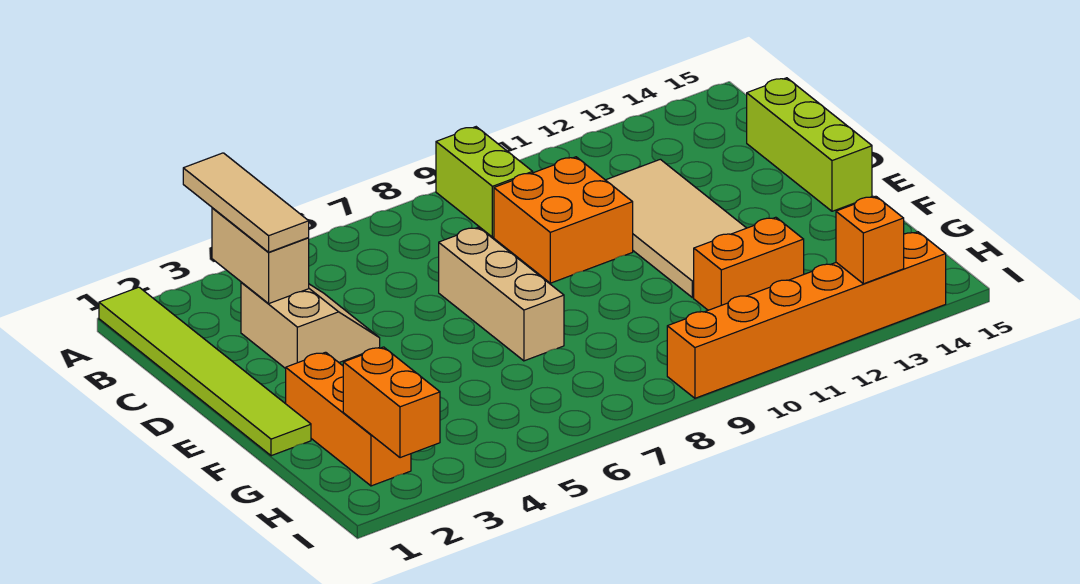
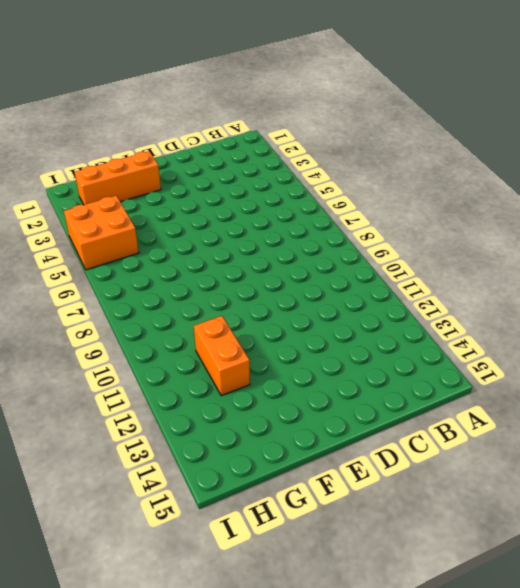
orange brick H4:I5 level 1 -> orange brick C9:D10 level 1
none -> lime tile A1:F1 level 1
none -> lime brick A9:B9 level 1
none -> tan slope C3:D4 level 1 top 3

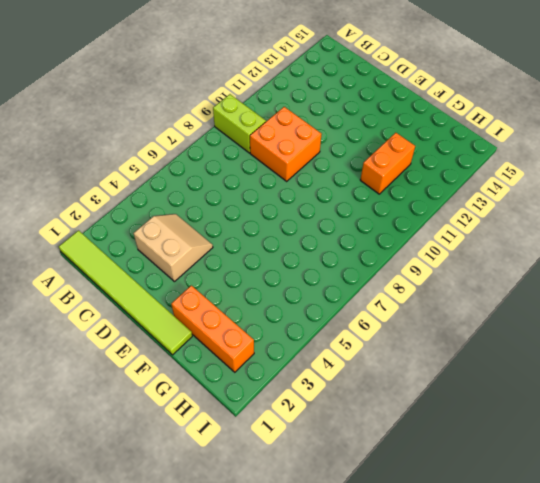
none -> tan tile C11:F12 level 1
none -> lime brick C15:E15 level 1
none -> tan brick D7:F7 level 1

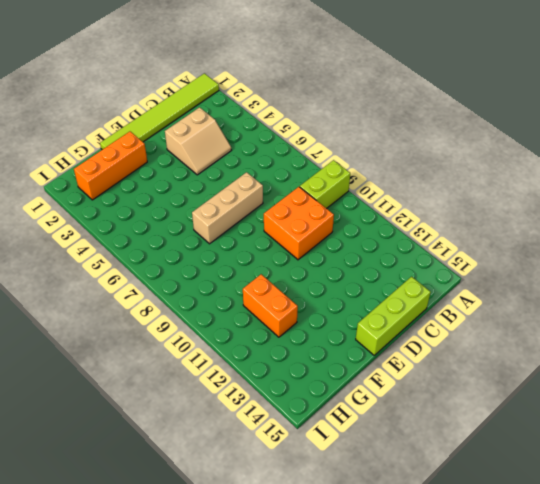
none -> tan tile C11:F12 level 1
none -> orange brick I9:I14 level 1
none -> tan brick B3:C3 level 2

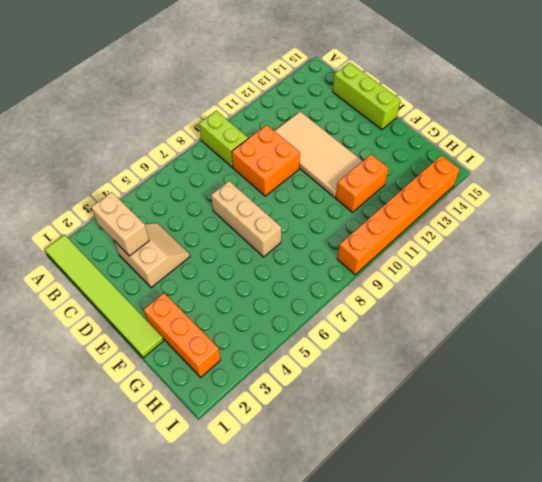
none -> orange brick H2:I2 level 2
none -> orange brick I13 level 2
none -> tan tile A3:C3 level 3

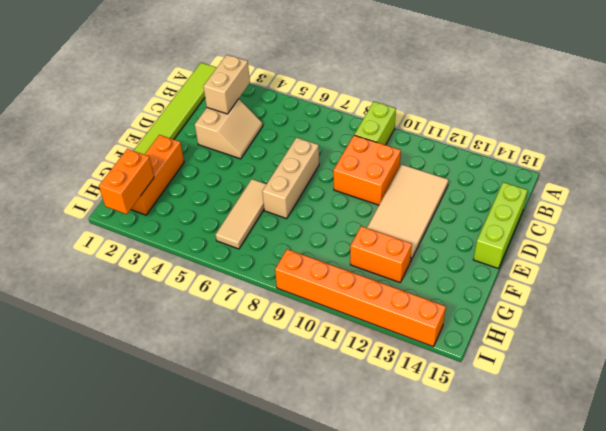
tan tile F6:H6 level 1 -> tan tile A3:C3 level 3
none -> orange brick I13 level 2

